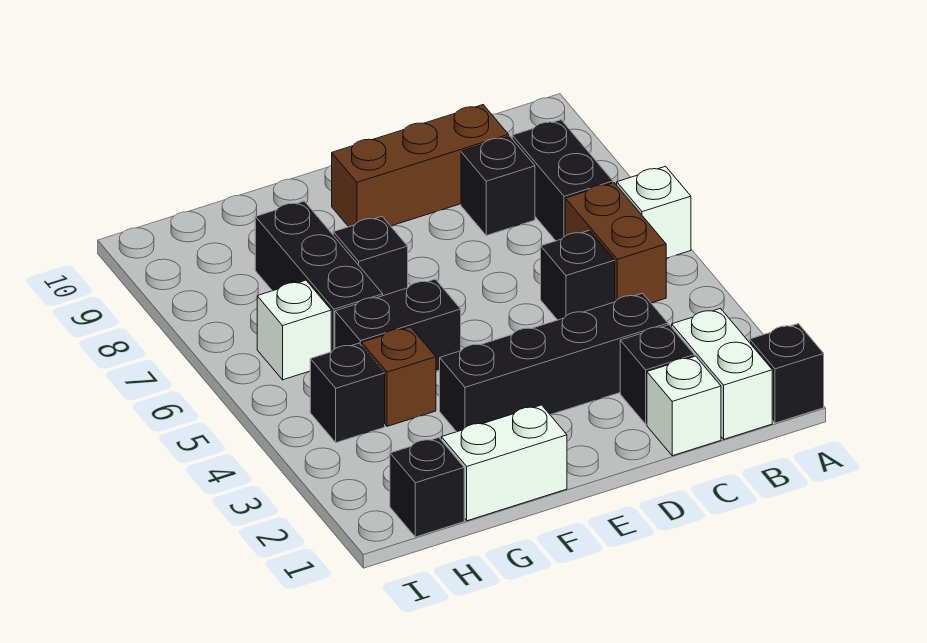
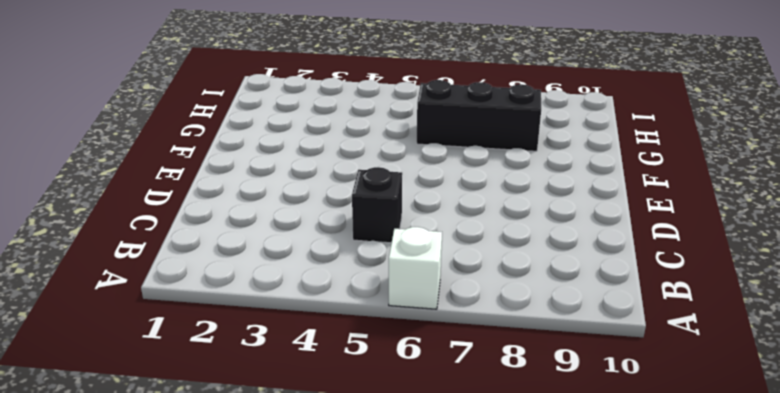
none -> black brick A1 level 1
none -> white brick B1:B2 level 1
none -> brown brick B5:B6 level 1

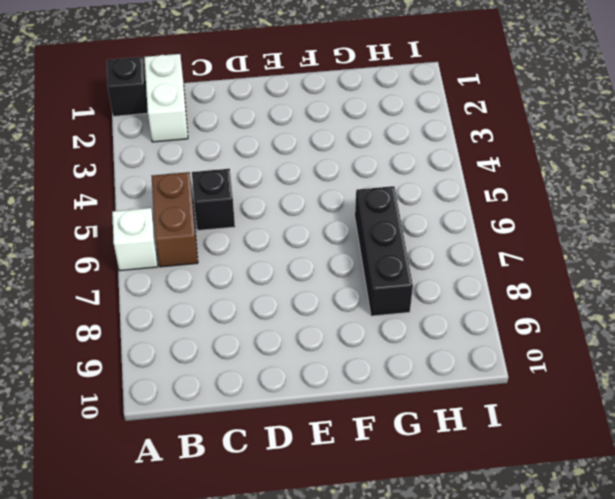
none -> black brick B7:B8 level 1
none -> white brick C1 level 1
none -> black brick C2 level 1

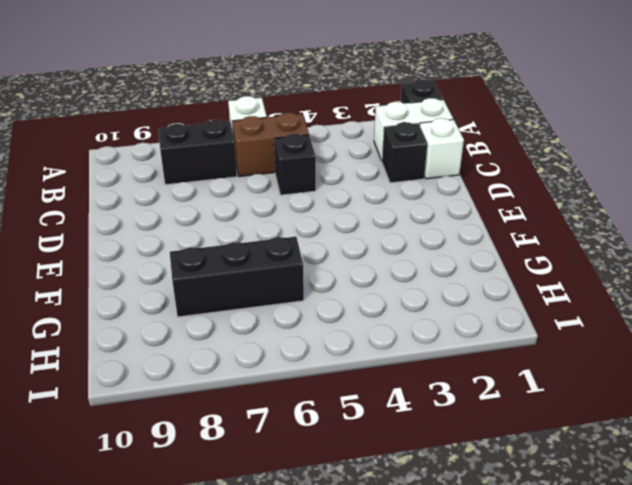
none -> black brick C3:F3 level 1
none -> black brick C8 level 1
none -> brown brick C9:E9 level 1

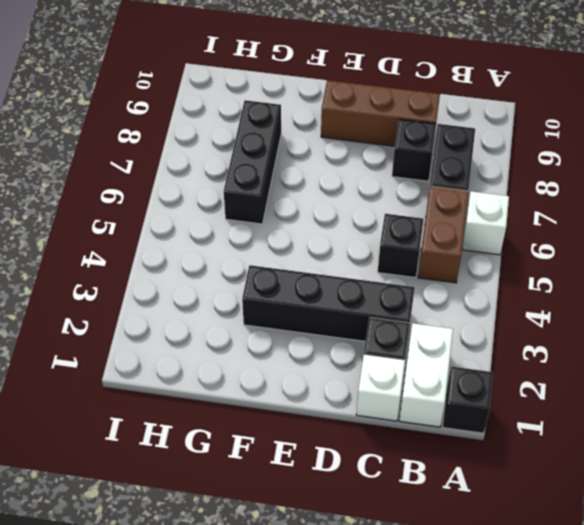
none -> white brick F1:G1 level 1
none -> black brick F5:G5 level 1
none -> black brick F7 level 1

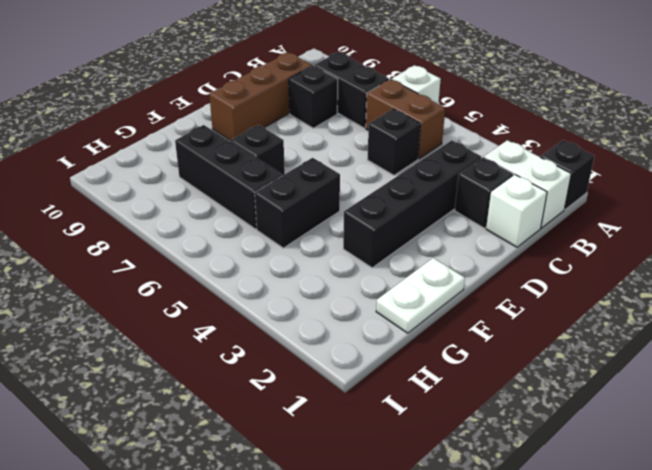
white plate F1:G1 level 1 -> white brick F1:G1 level 1
none -> brown brick G4 level 1
none -> black brick H1 level 1
none -> black brick H4 level 1

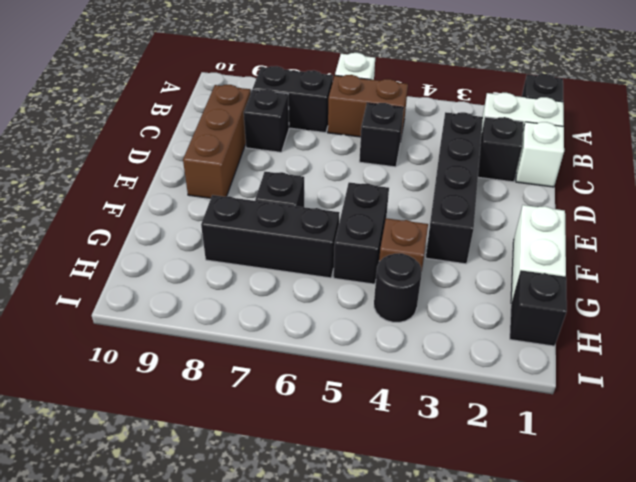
black round brick H4 level 1 -> black brick H4 level 1
none -> white brick H6 level 1

